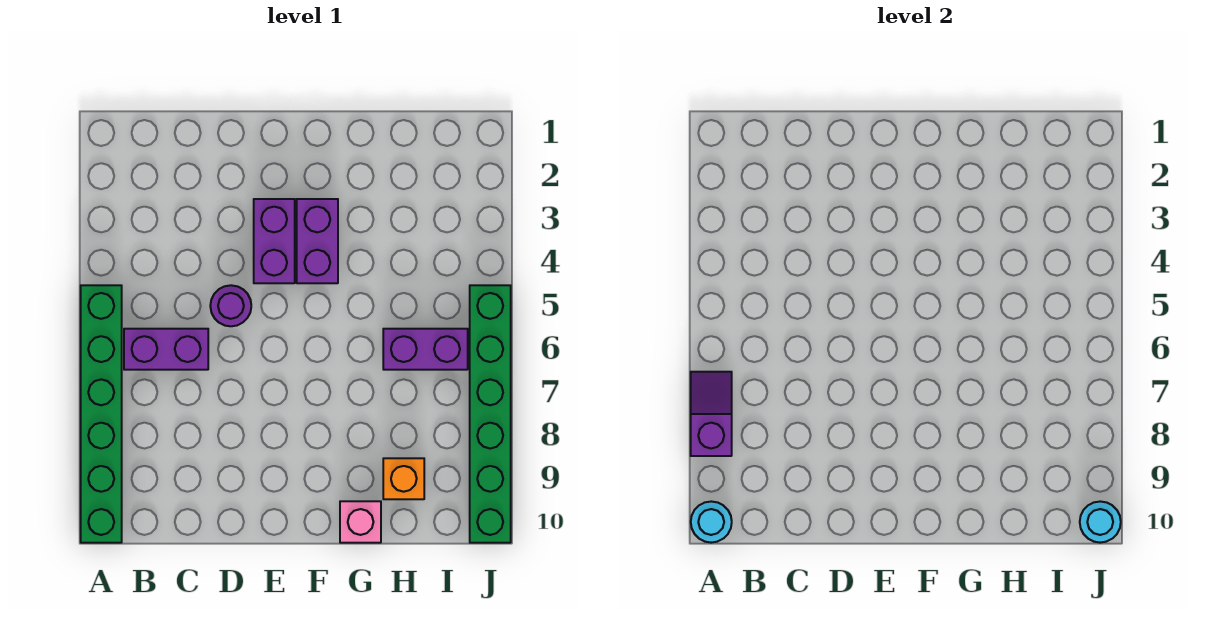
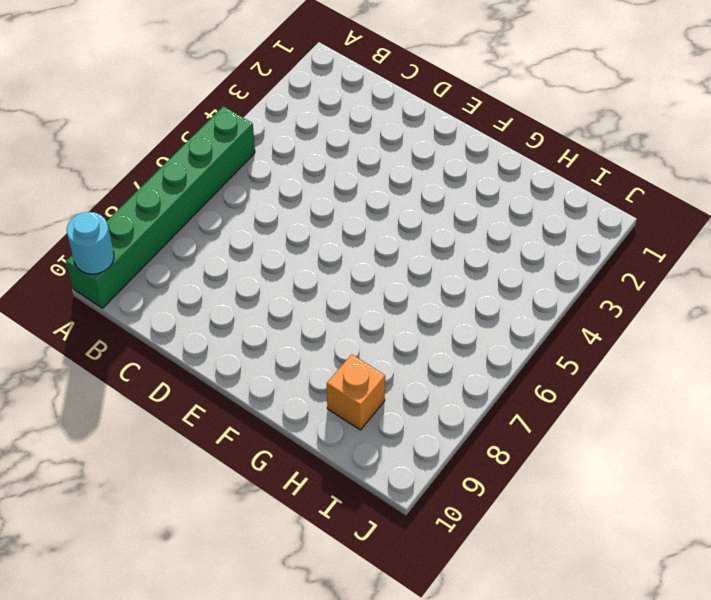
none -> purple brick B6:C6 level 1
none -> purple round brick D5 level 1
none -> purple brick E3:E4 level 1

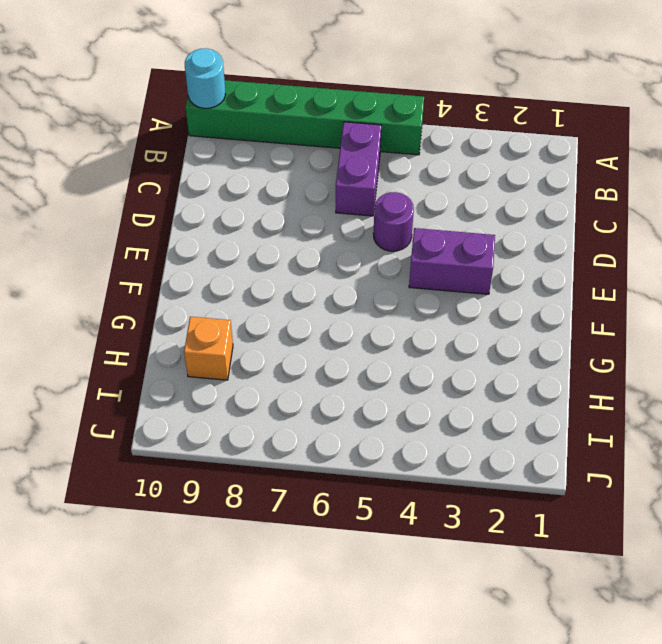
none -> purple brick F3:F4 level 1
none -> pink brick G10 level 1
none -> purple brick H6:I6 level 1

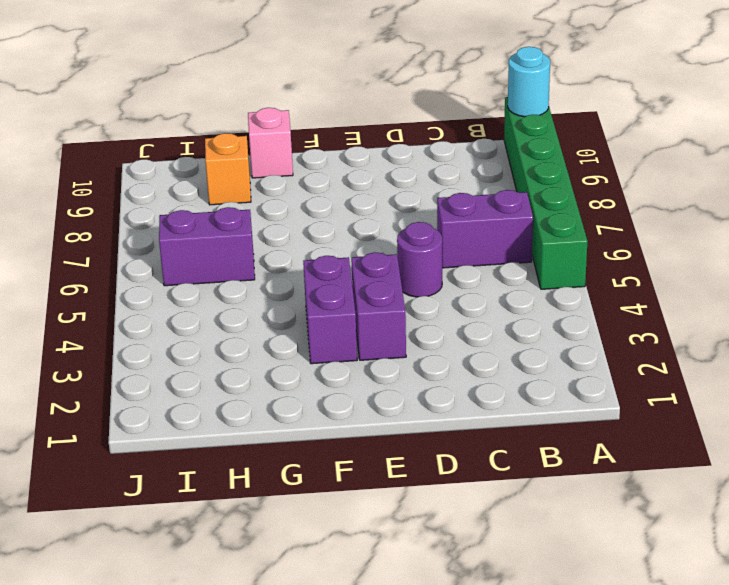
none -> green brick J5:J10 level 1
none -> purple slope A7:A8 level 2 top 8
none -> cyan round brick J10 level 2

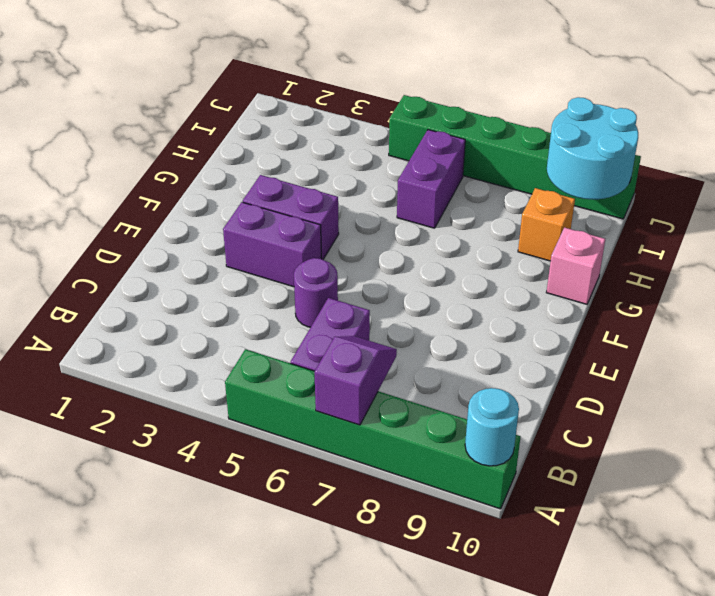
purple slope A7:B7 level 2 top A -> purple slope A7:A8 level 2 top 8
cyan round brick I9:J10 level 2 -> cyan round brick J10 level 2

